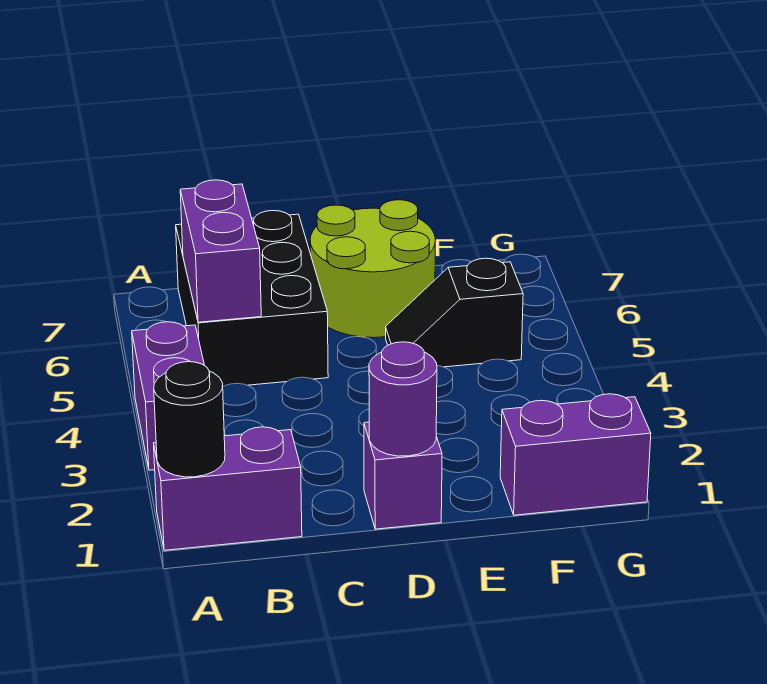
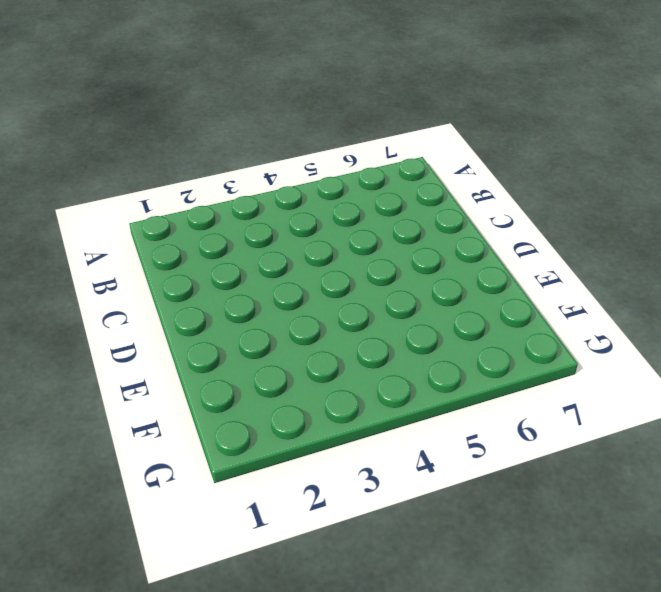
none -> purple brick A1:B1 level 1
none -> purple brick A3:A4 level 1

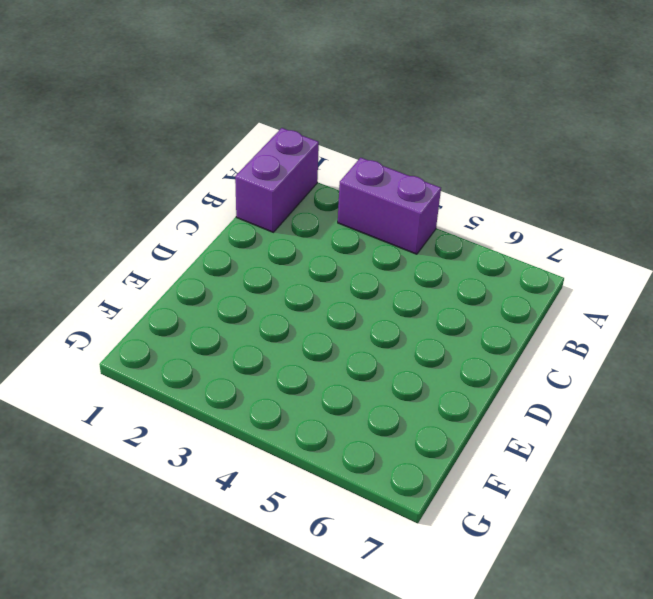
none -> black brick B5:C7 level 1
none -> purple brick D1 level 1

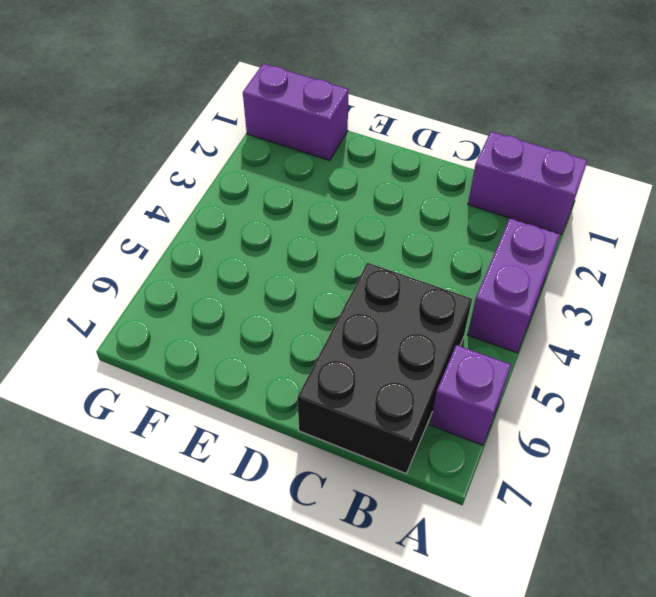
purple brick A6 level 1 -> purple brick D1 level 1
none -> lime round brick D6:E7 level 1
none -> black slope E5:F5 level 1 top F

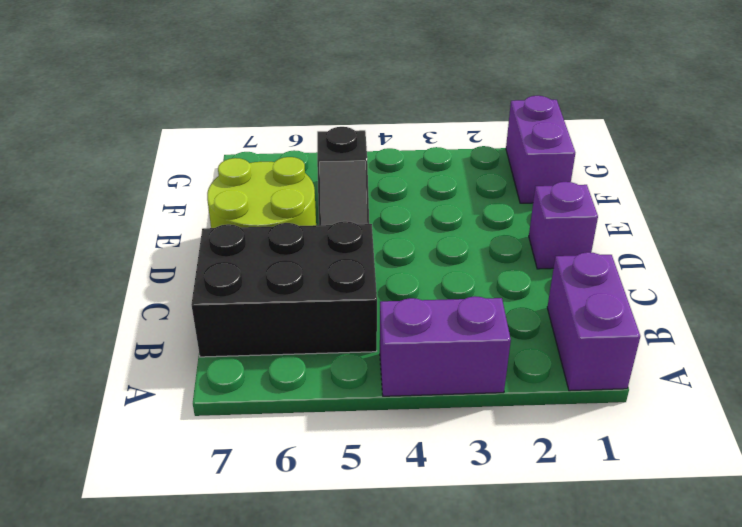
none -> black round brick A1 level 2
none -> purple brick B5:B6 level 2

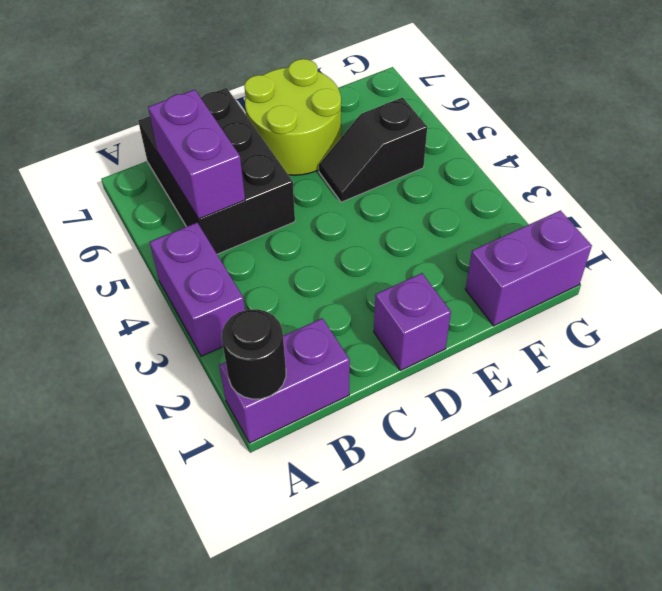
none -> purple round brick D1 level 2

